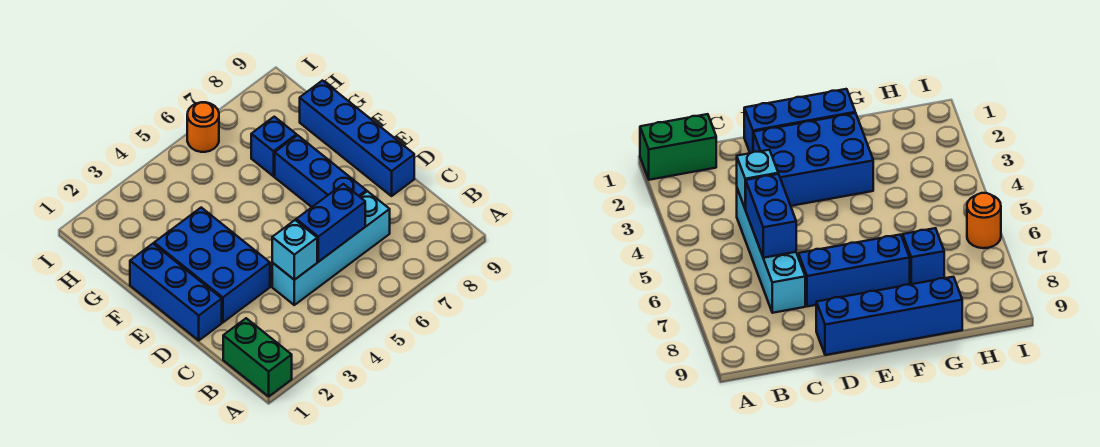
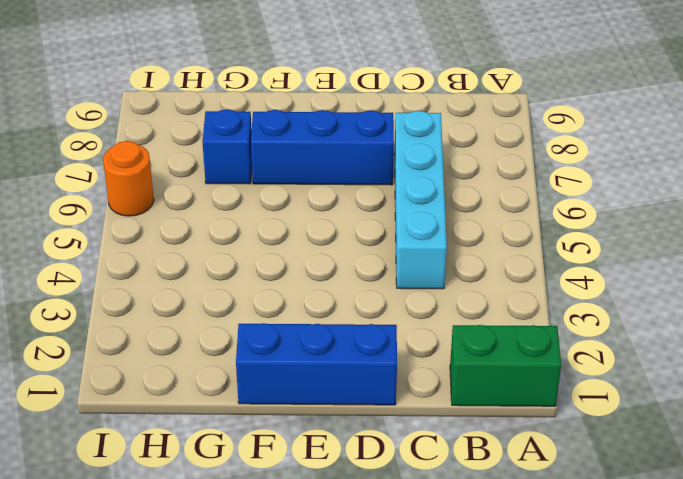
none -> blue brick D2:F3 level 1
none -> blue brick D9:G9 level 1

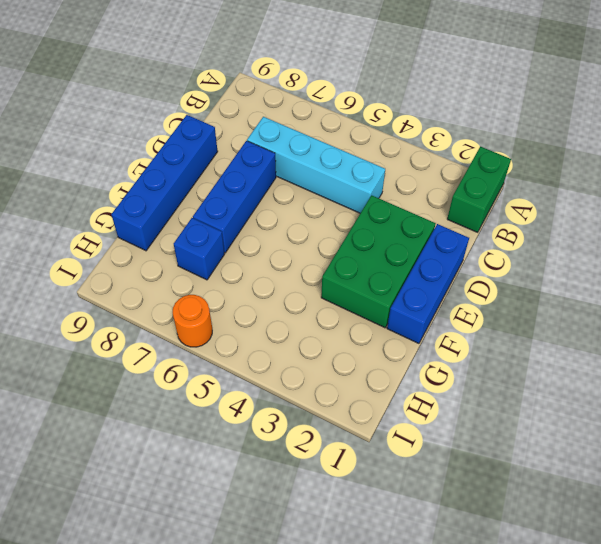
green brick D2:F3 level 1 -> blue brick D2:F3 level 1
none -> cyan brick C4 level 2
none -> blue brick C5:C6 level 2

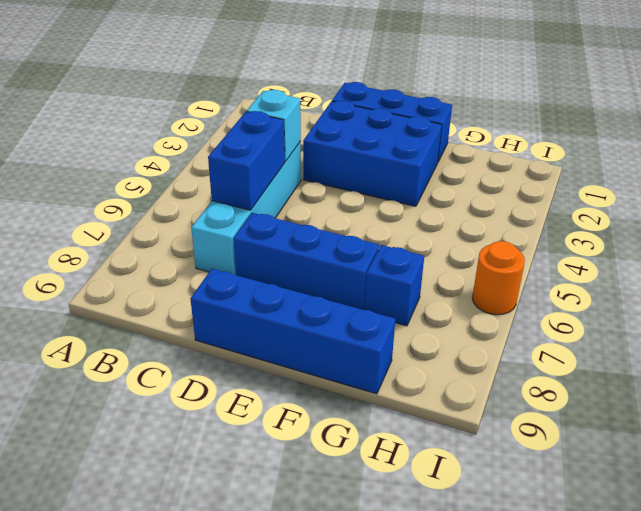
none -> green brick A1:B1 level 1

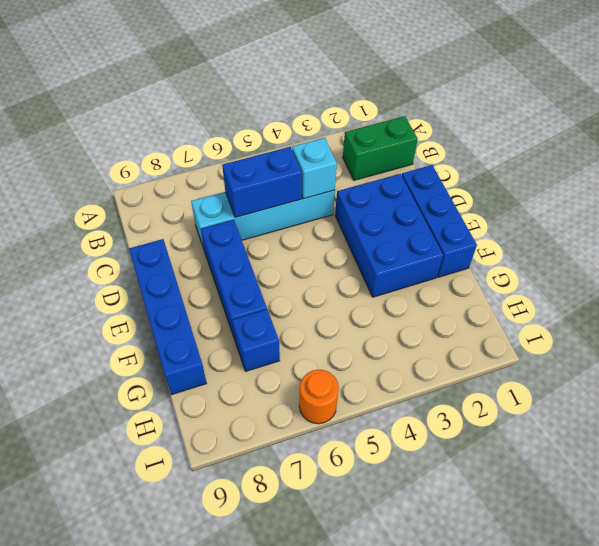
green brick B1:B2 level 1 -> green brick A1:B1 level 1

